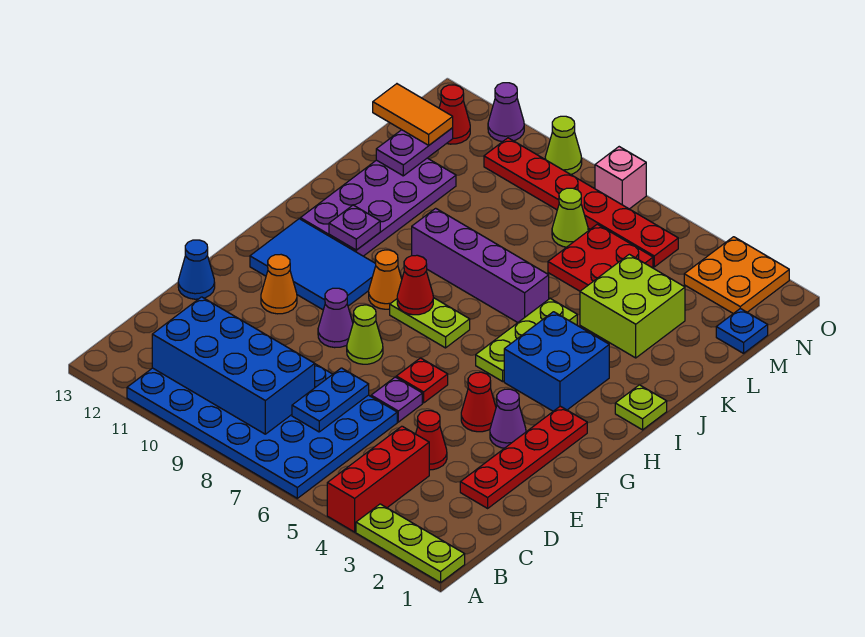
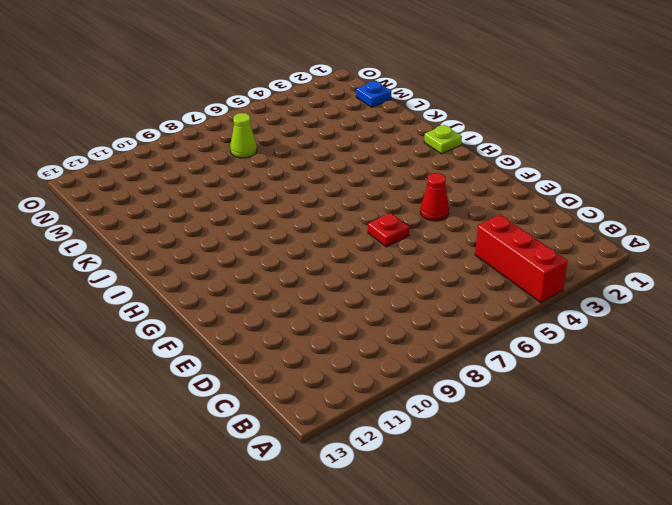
none -> lime plate A1:A3 level 1
none -> blue plate A6:D11 level 1
none -> red plate D2:G2 level 1
none -> red cone D4 level 1

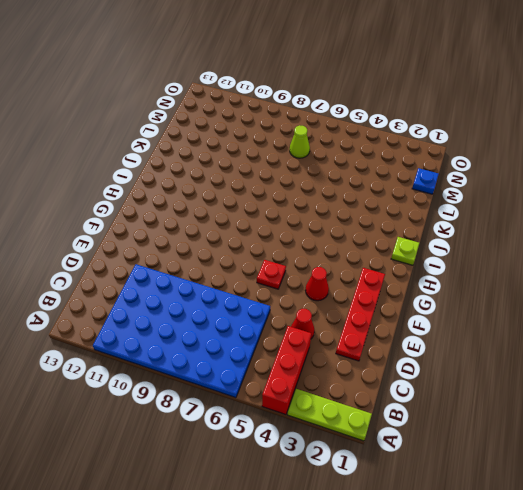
none -> purple plate E6 level 1
none -> blue cone E13 level 1
none -> purple cone F3 level 1
none -> lime cone F8 level 1

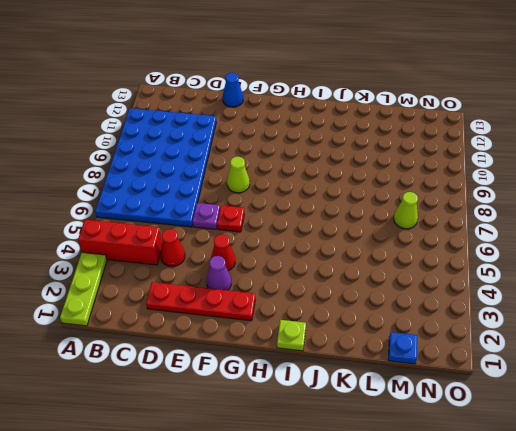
none -> purple cone F9 level 1
none -> orange cone F11 level 1
none -> blue tile G10:H12 level 1
none -> blue brick H3:I4 level 1

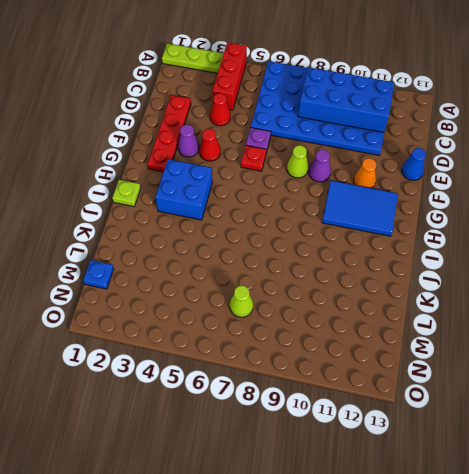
none -> lime plate H5:J5 level 1
none -> lime plate H7:H8 level 1
none -> orange cone H9 level 1
none -> purple plate I11:L12 level 1

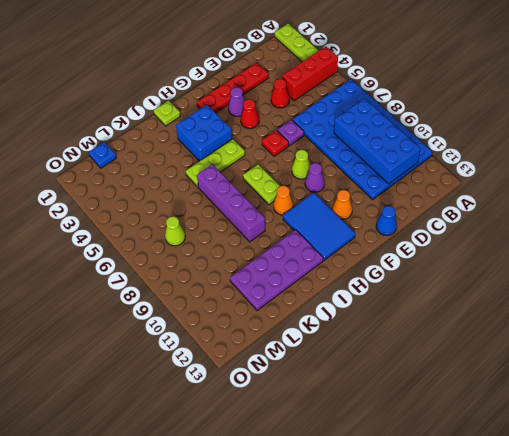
none -> lime brick K3:L4 level 1
none -> red plate L5:M6 level 1
none -> orange plate N2:O3 level 1
none -> red plate N5:N10 level 1

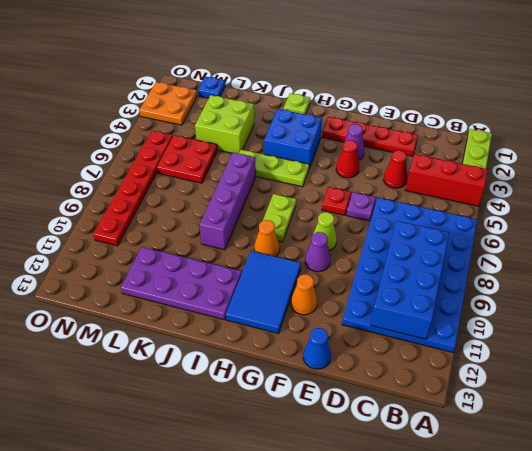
none -> lime cone M7 level 1
none -> red cone N12 level 1
none -> pink brick O7 level 1
none -> lime cone O9 level 1

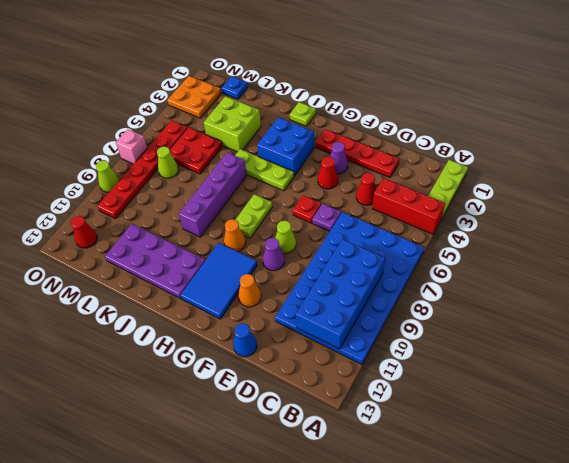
none -> purple cone O11 level 1
none -> blue plate C7:D7 level 2
none -> red cone H8 level 2
none -> purple plate I11 level 2

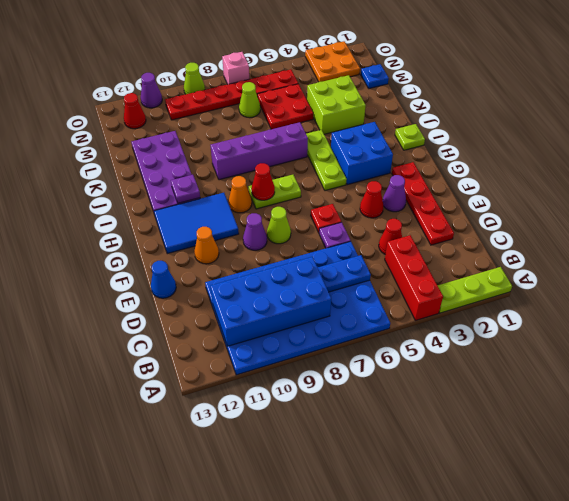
blue plate C6:C7 level 2 -> blue plate C7:D7 level 2
none -> purple plate L12:M12 level 2
none -> orange tile M12:M13 level 3

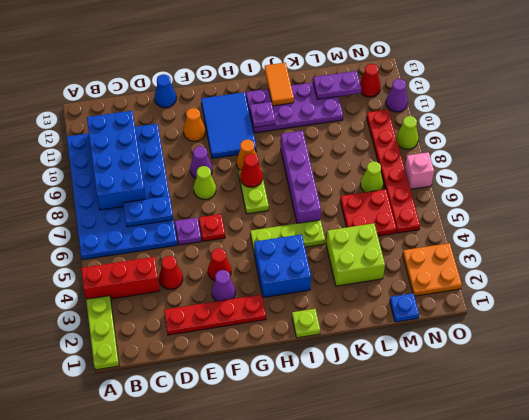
orange tile J12:J13 level 2 -> orange tile M12:M13 level 3

